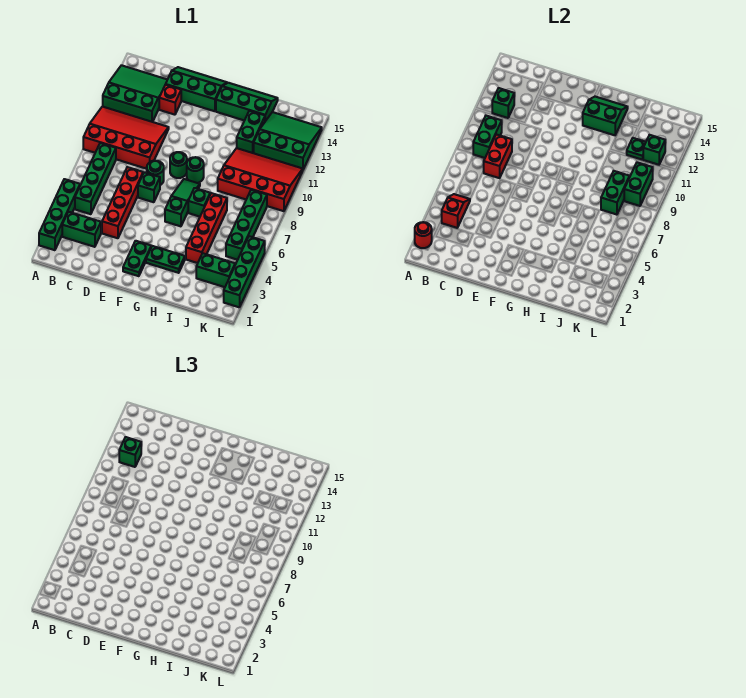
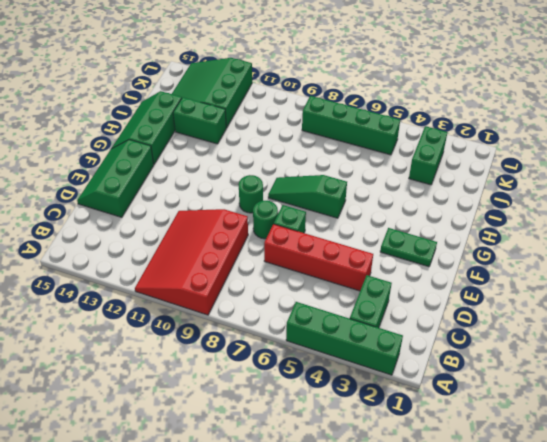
none -> green slope A12:C14 level 1 top 12
none -> green brick B5:B8 level 1
none -> red brick D13 level 1
none -> green plate G3:H3 level 1

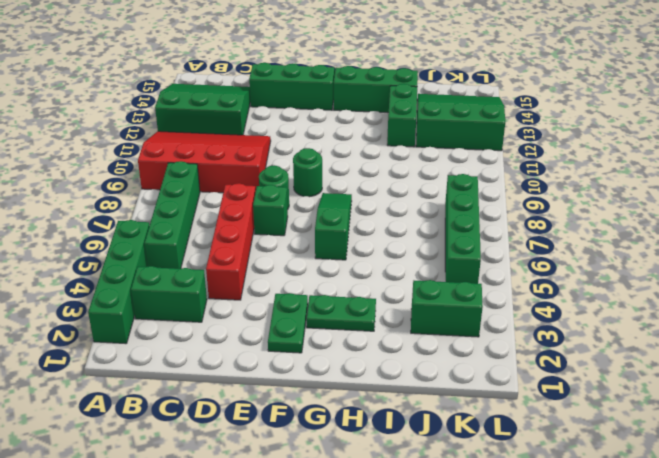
none -> red brick D13 level 1
none -> green round brick G9 level 1
none -> green brick H7 level 1
none -> red brick I4:I7 level 1

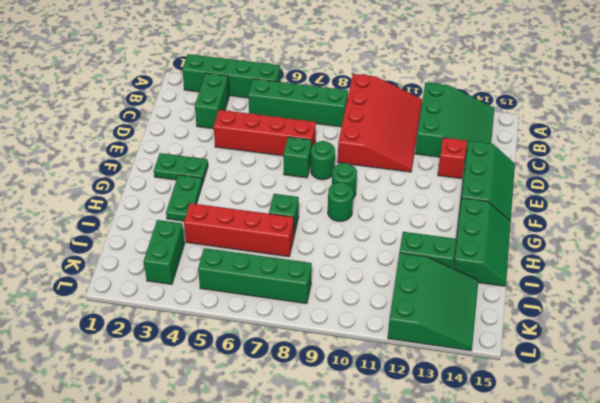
none -> green slope G6:G8 level 1 top 6
none -> red slope I9:L11 level 1 top 9
none -> green brick L2:L5 level 1
none -> red round brick A2 level 2

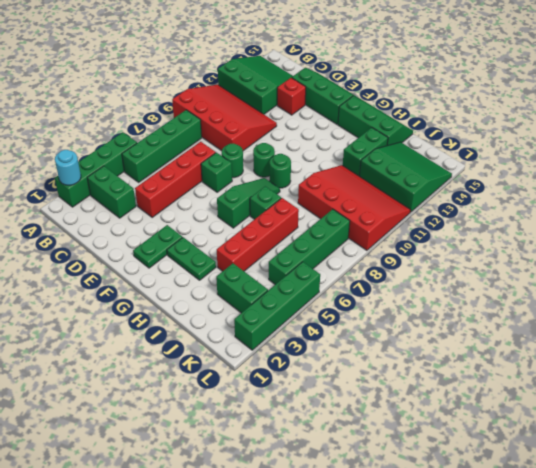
cyan round brick A2 level 2 -> red round brick A2 level 2
none -> red slope B4:B5 level 2 top 4
none -> green brick B9:B10 level 2
none -> green brick B12 level 2
none -> red brick C8:C9 level 2

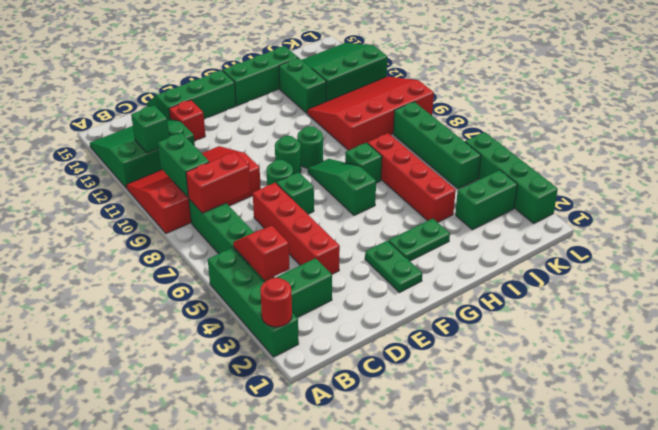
red brick B8:C8 level 2 -> red brick C8:C9 level 2
none -> green slope G13:H14 level 2 top 13
none -> green brick J8:J9 level 2
none -> green plate J12 level 2
none -> green brick K9:K10 level 2

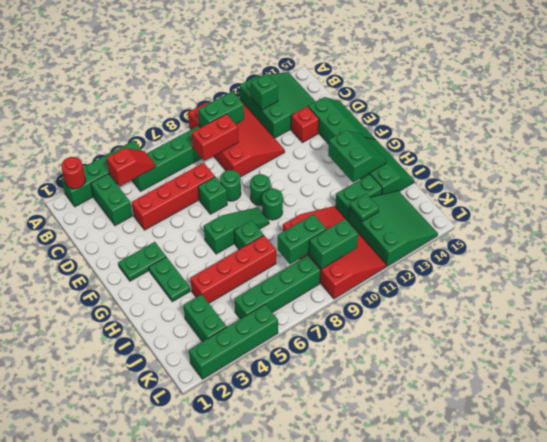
none -> green brick K12 level 2
none -> green brick B12 level 3

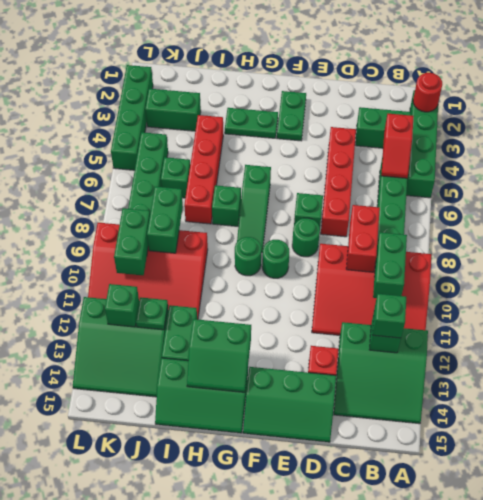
green brick J6 level 1 -> none

